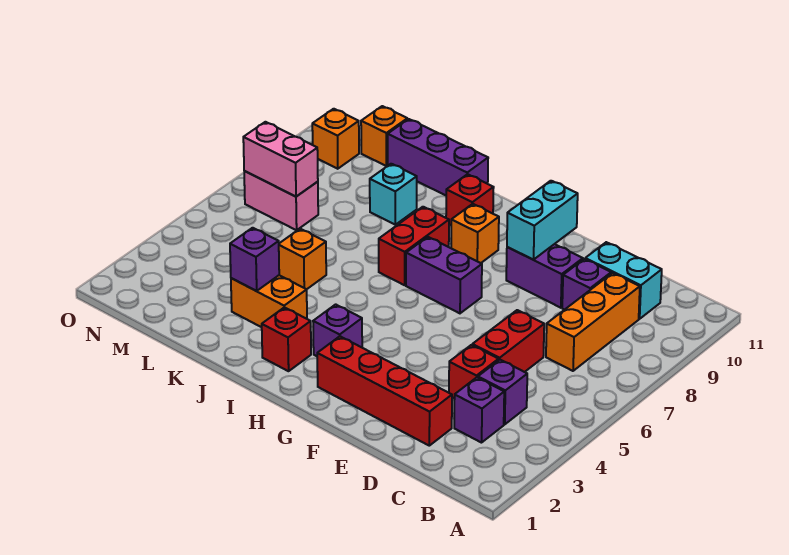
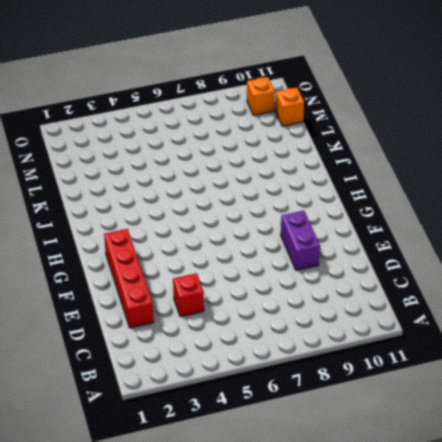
none -> purple brick C3 level 1
none -> purple brick C4 level 1
none -> orange brick C7:C9 level 1

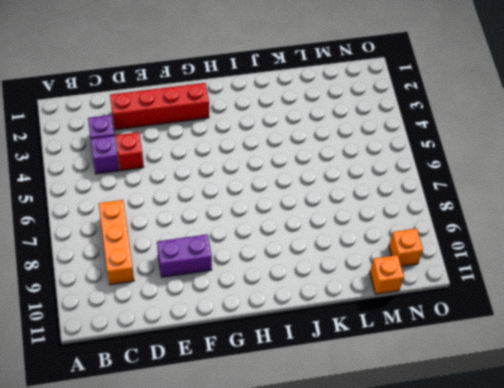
none -> cyan brick C10:D10 level 1
none -> red brick D5:D6 level 1
none -> purple brick D9 level 1

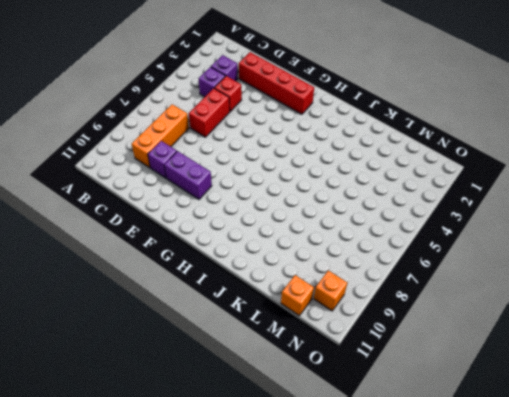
none -> cyan brick C10:D10 level 1
none -> purple brick G7:H7 level 1
none -> purple brick H3 level 1

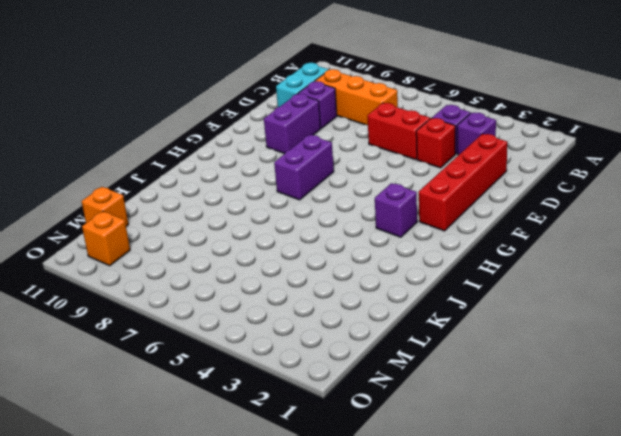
none -> orange brick H9 level 1
none -> red brick I2 level 1
none -> red brick I7:I8 level 1

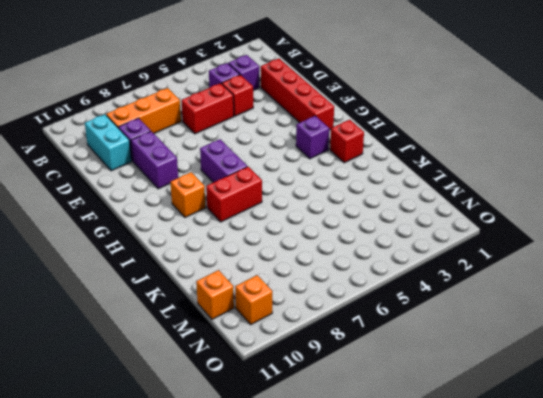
none -> red brick I10 level 1
none -> orange brick J3:K3 level 1
none -> purple brick J11:L11 level 1

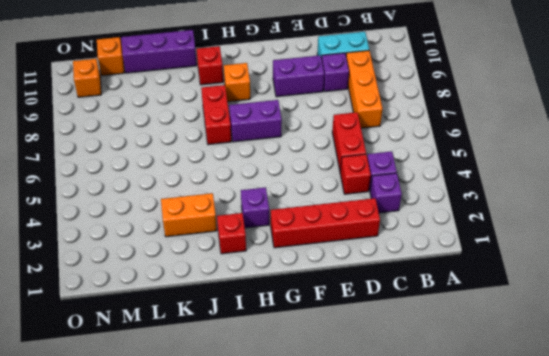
none -> orange brick K5 level 1
none -> cyan brick K9 level 1
none -> pink brick M7:N7 level 1

